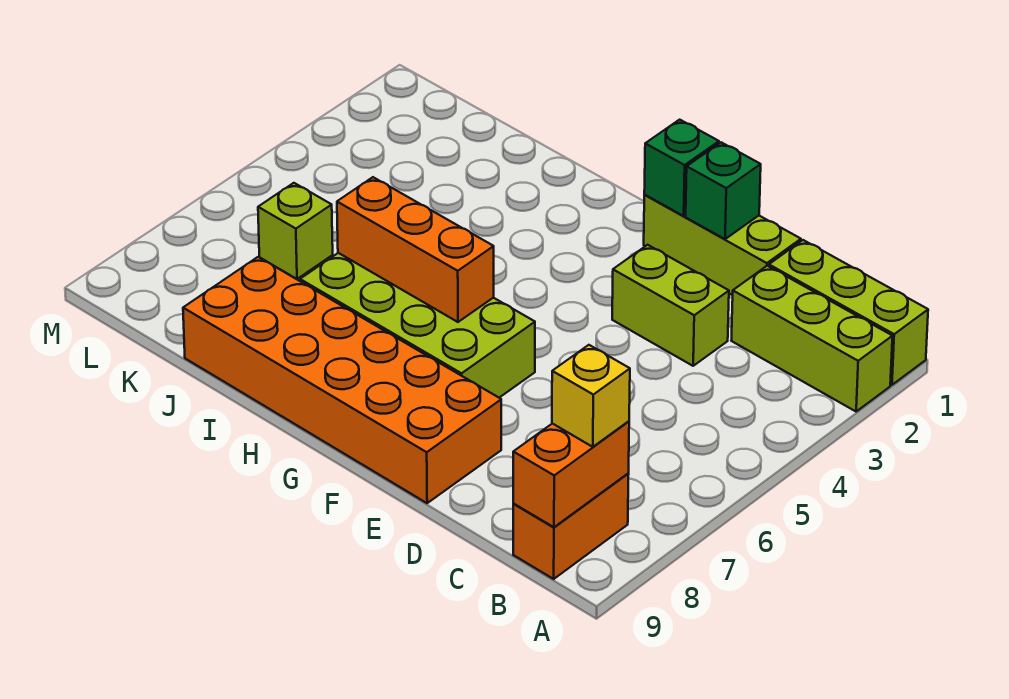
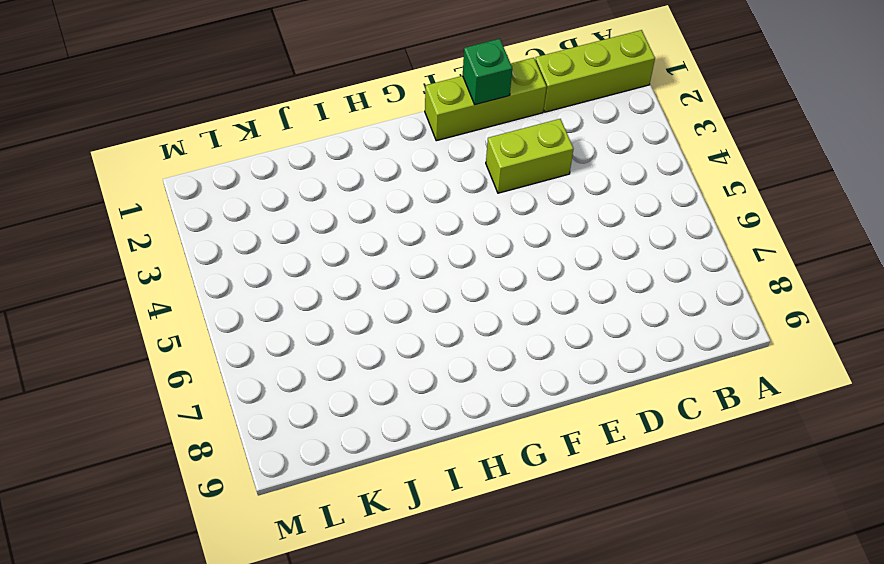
none -> lime brick A2:C2 level 1
none -> orange brick B8:B9 level 1
none -> orange brick E8:J9 level 1

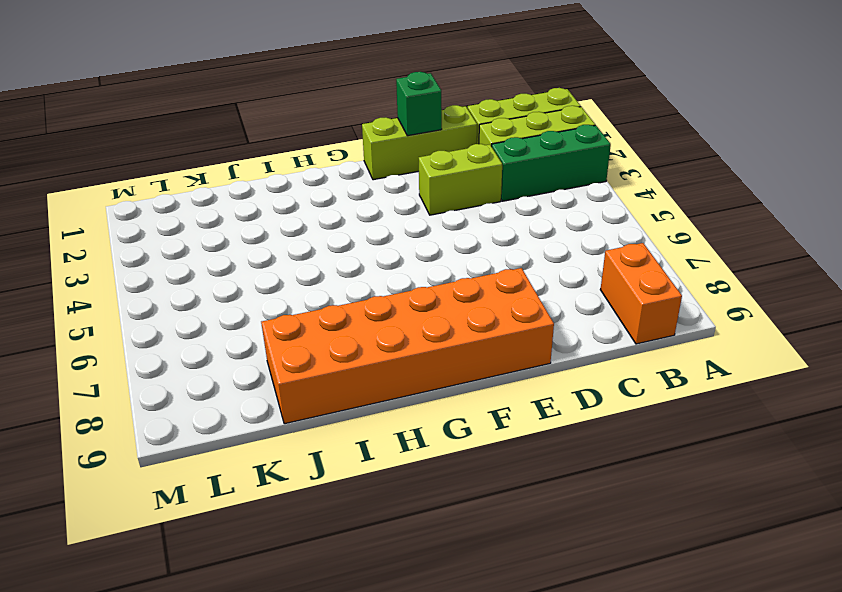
green brick A3:C3 level 1 -> none
none -> lime brick F6:I7 level 1
none -> lime brick K6 level 1
none -> orange brick B8:B9 level 2

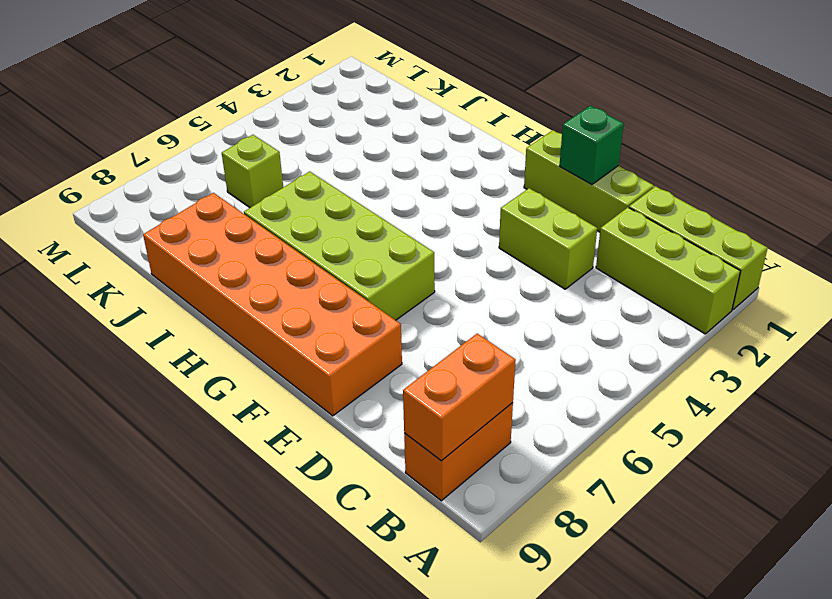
none -> green brick F1 level 2
none -> orange brick G6:I6 level 2
none -> yellow brick B8 level 3

